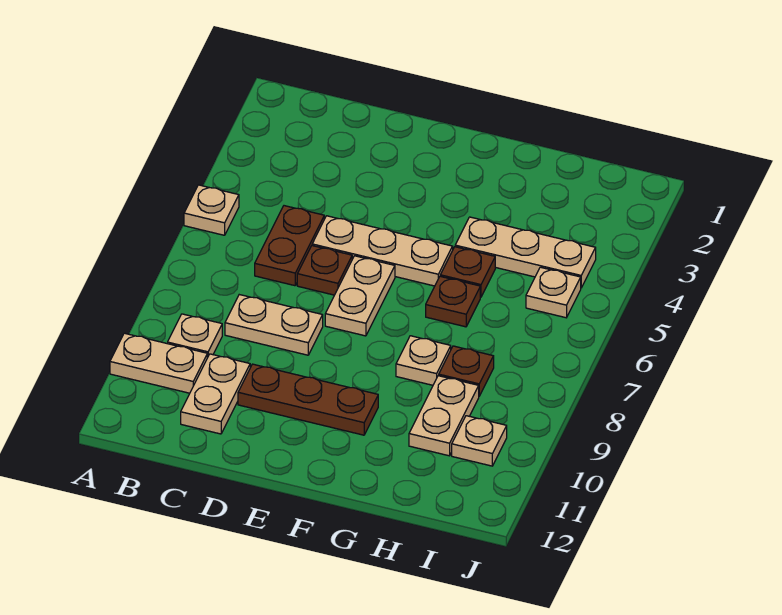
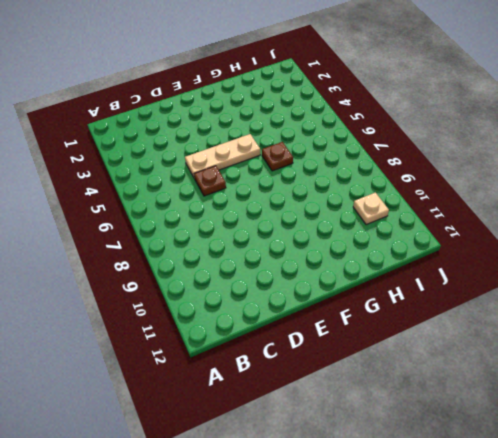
none -> tan plate A5 level 1
none -> tan plate A10:B10 level 1
none -> tan plate B9 level 1

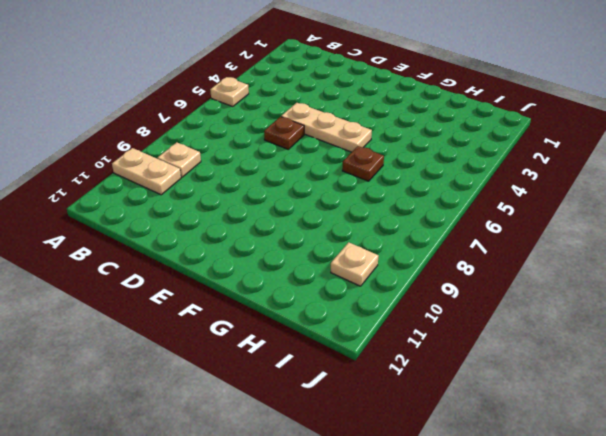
none -> brown plate C5:C6 level 1
none -> tan plate C8:D8 level 1
none -> tan plate C10:C11 level 1

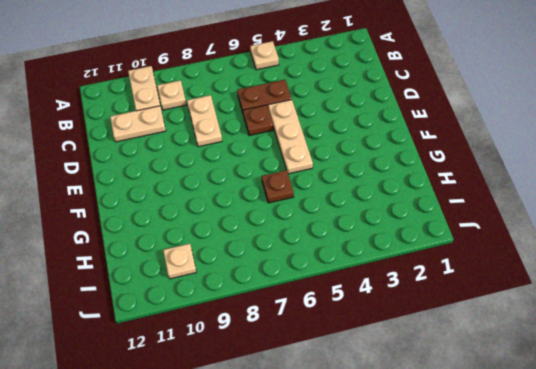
none -> brown plate D10:F10 level 1
none -> tan plate E6:E7 level 1
none -> tan plate G4:I4 level 1

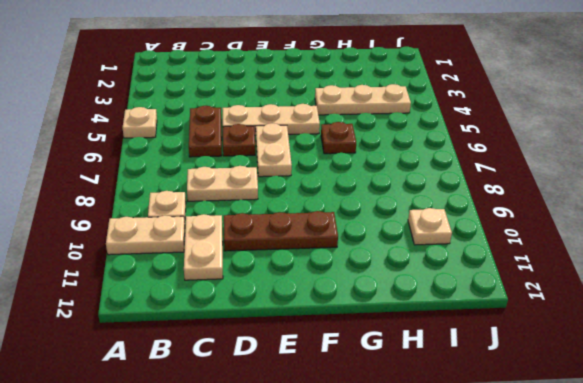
none -> brown plate G5 level 1
none -> tan plate G8 level 1
none -> brown plate H8 level 1

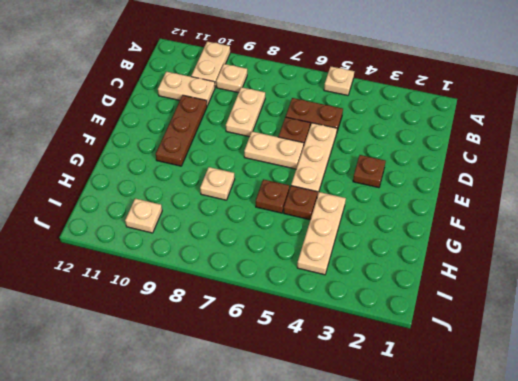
brown plate E3 level 1 -> brown plate H8 level 1
none -> tan plate H9:H10 level 1
none -> tan plate I5 level 1

